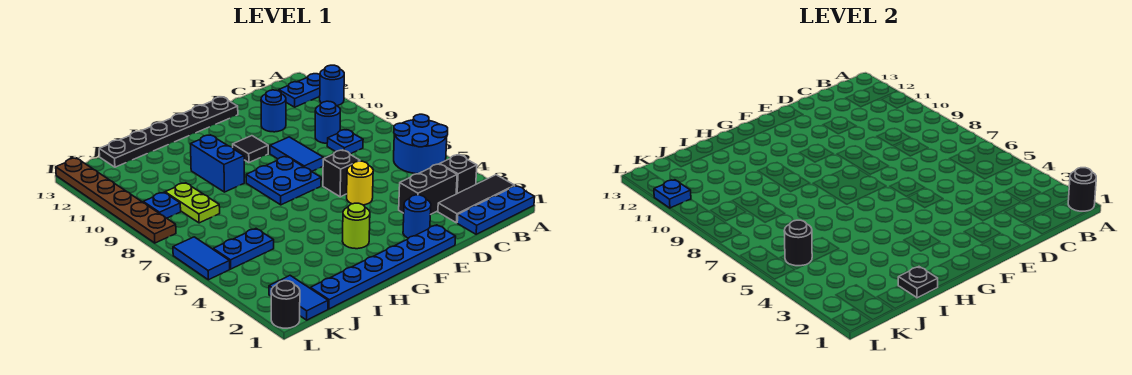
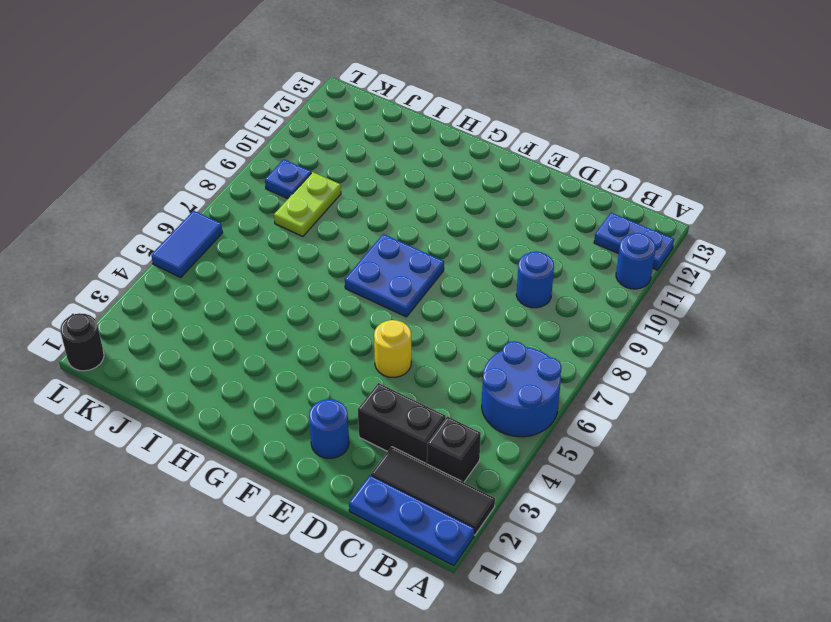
none -> blue plate C8 level 1
none -> blue round brick D11 level 1
none -> blue plate E1:J1 level 1
none -> black brick E6 level 1

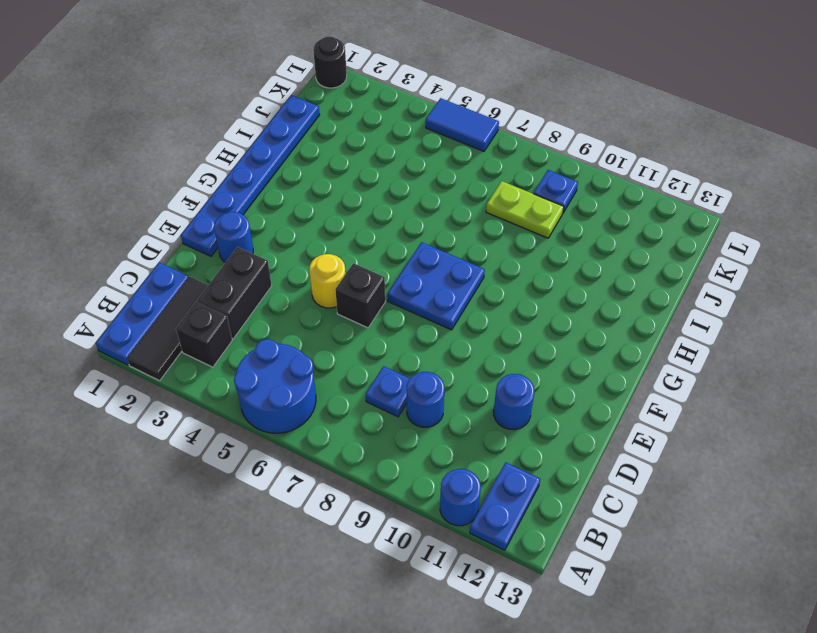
none -> blue tile E8:E9 level 1
none -> black plate E13:J13 level 1
none -> black tile F10 level 1
none -> lime round brick G3 level 1

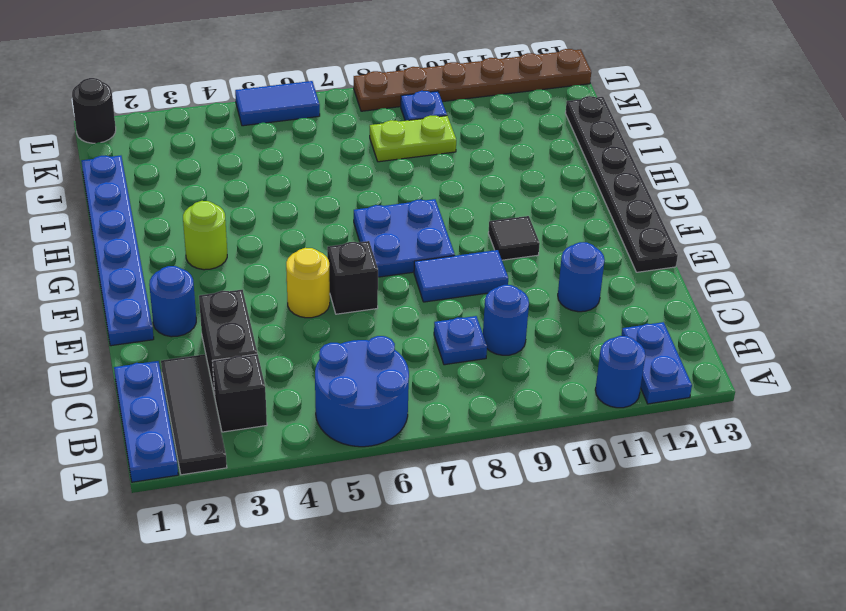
none -> blue brick H9:H10 level 1
none -> blue plate J5:K5 level 1
none -> blue tile K1:K2 level 1
none -> black round brick A1 level 2

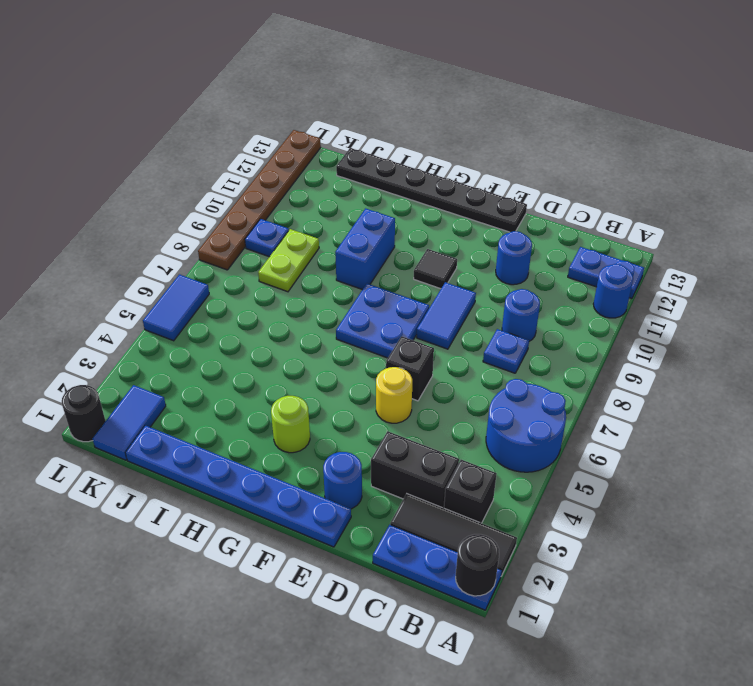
none -> blue plate J5:K5 level 1
none -> black plate I1 level 2
none -> black round brick K5 level 2
none -> blue plate L11 level 2

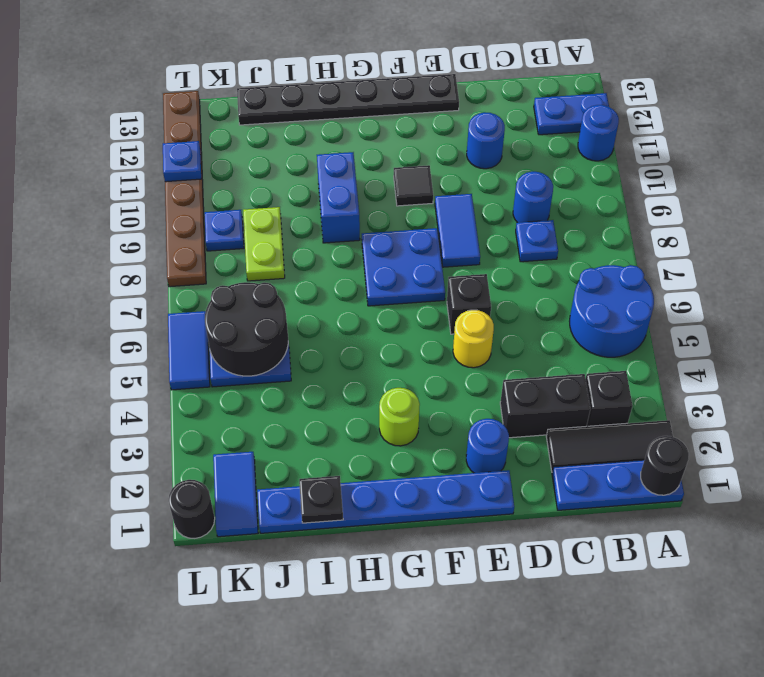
black round brick J5:K6 level 2 -> black round brick K5 level 2

